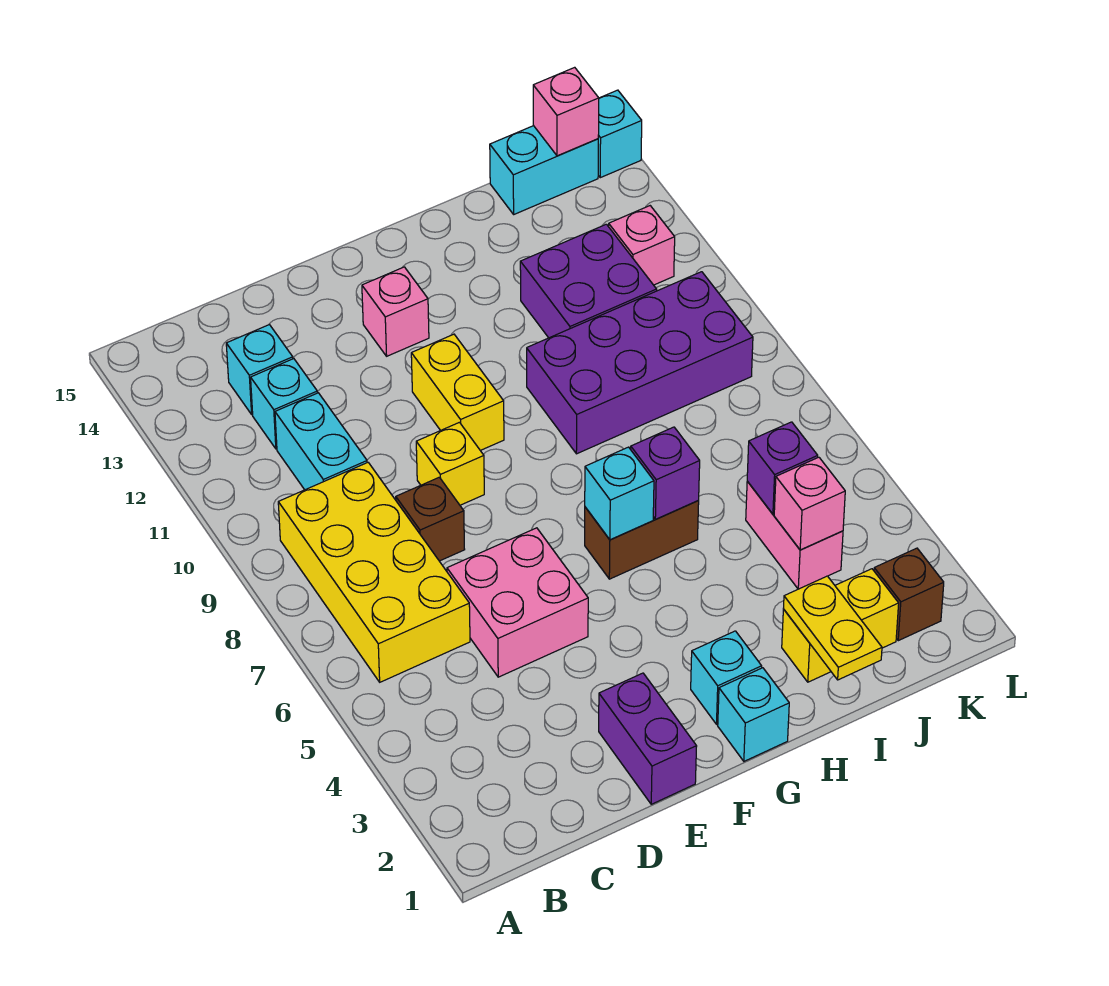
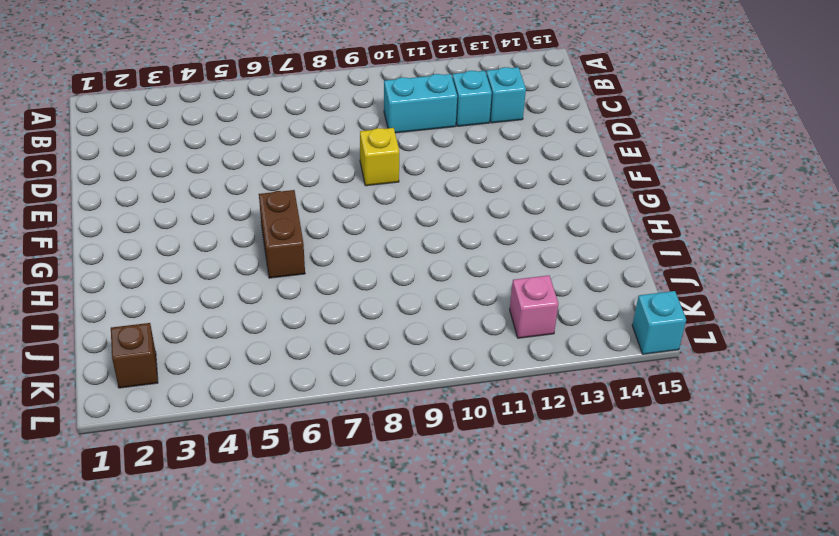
none -> yellow brick B6:C9 level 1
none -> pink brick D5:E6 level 1
none -> brown brick D8 level 1

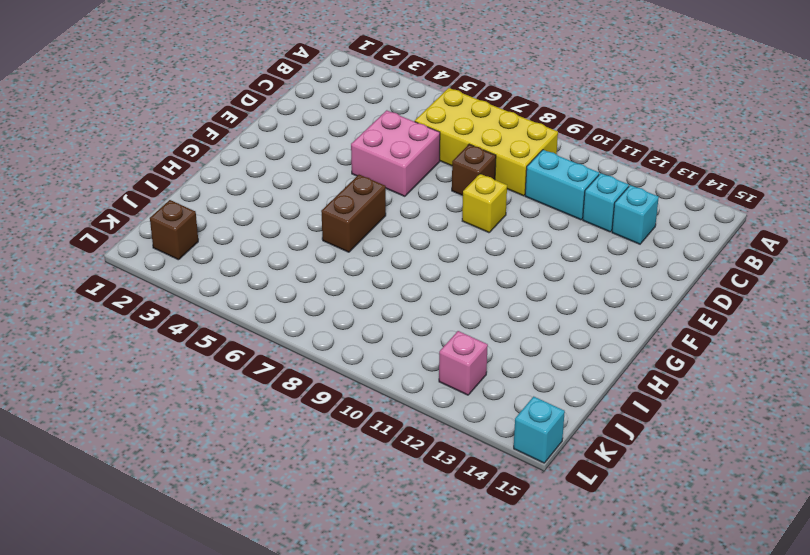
none -> purple brick E1:E2 level 1
none -> yellow brick F10:F11 level 1
none -> pink brick F13 level 1

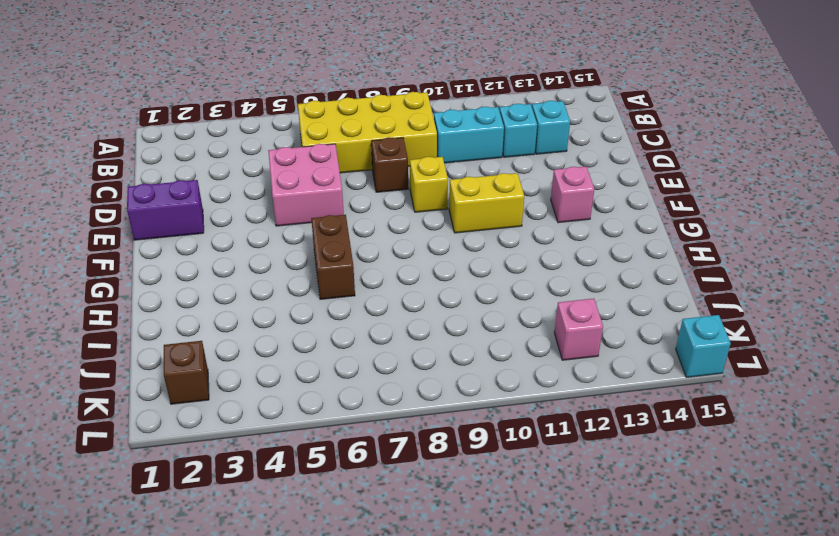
none -> cyan brick G1 level 1
none -> cyan brick G2 level 1
none -> purple brick H9:K10 level 1

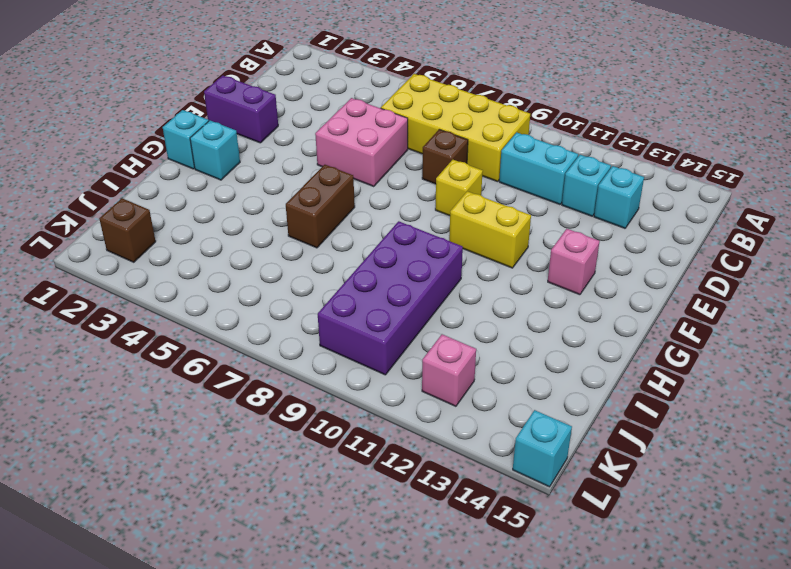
none -> yellow brick I2:J2 level 1
none -> purple brick I11:J12 level 1
none -> pink brick J4:J5 level 1

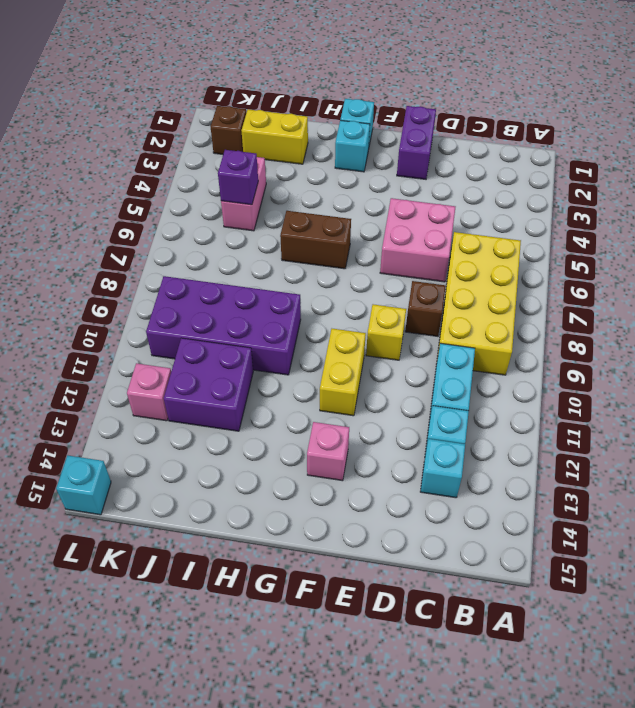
none -> cyan brick J15:K15 level 1
none -> cyan brick G6 level 2
none -> purple brick H6 level 2

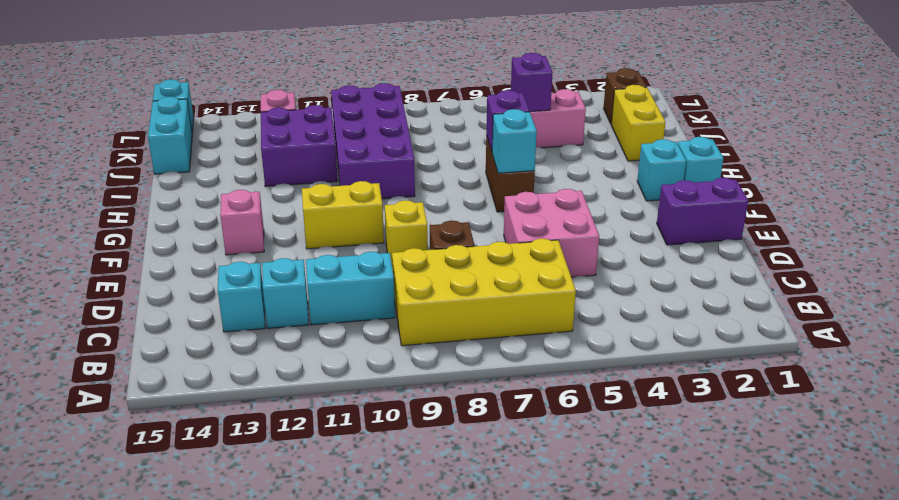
none -> yellow plate I1:I2 level 2
none -> pink brick J4 level 2
none -> pink brick K15 level 2

